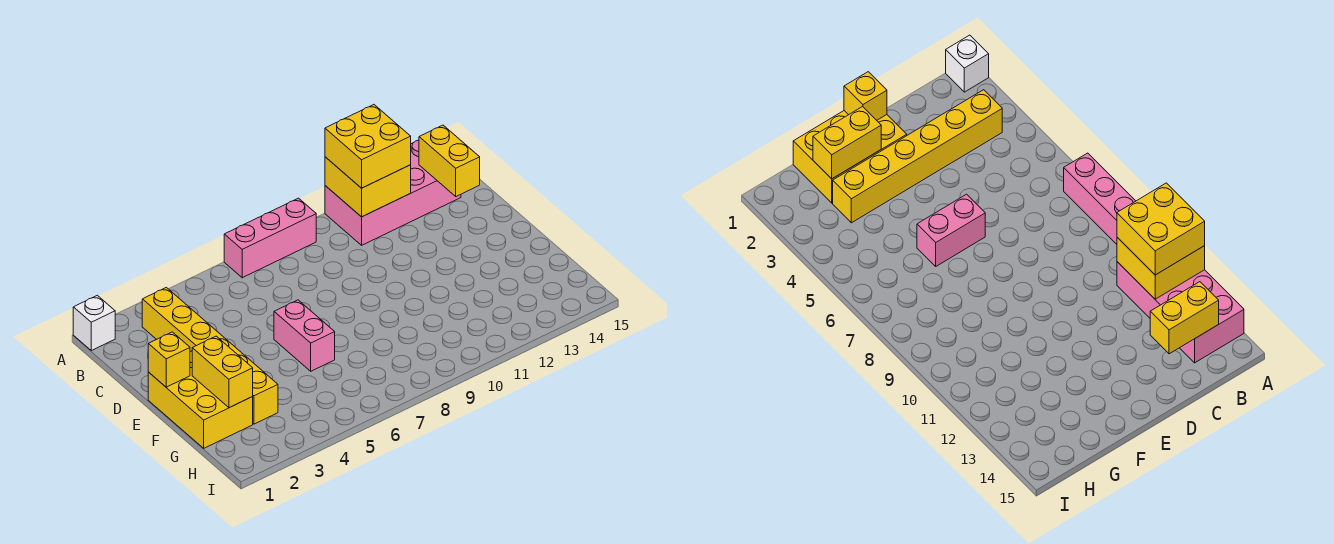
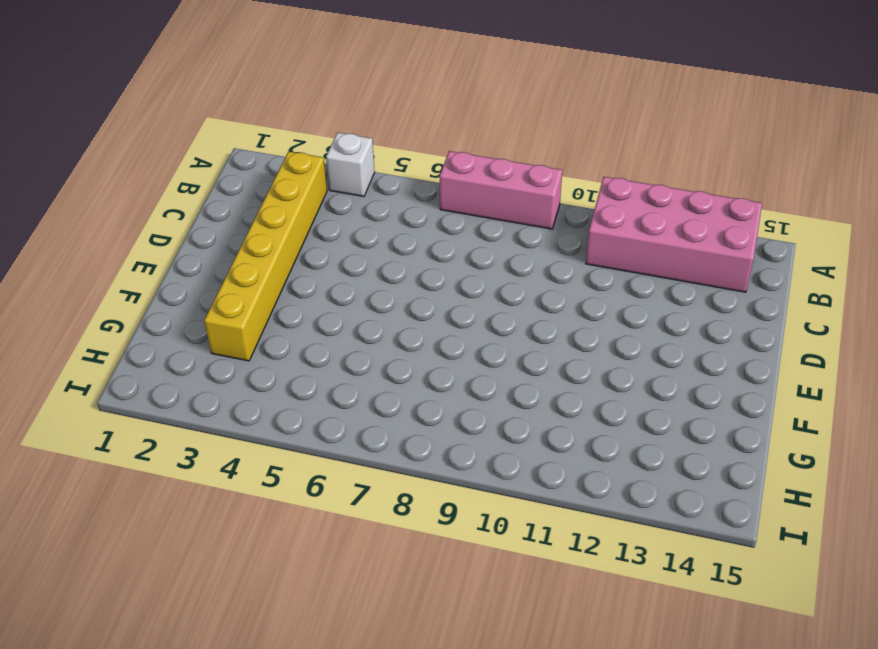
white brick A4 level 1 -> white brick A1 level 1
none -> yellow brick E1:G2 level 1
none -> pink brick E6:F6 level 1

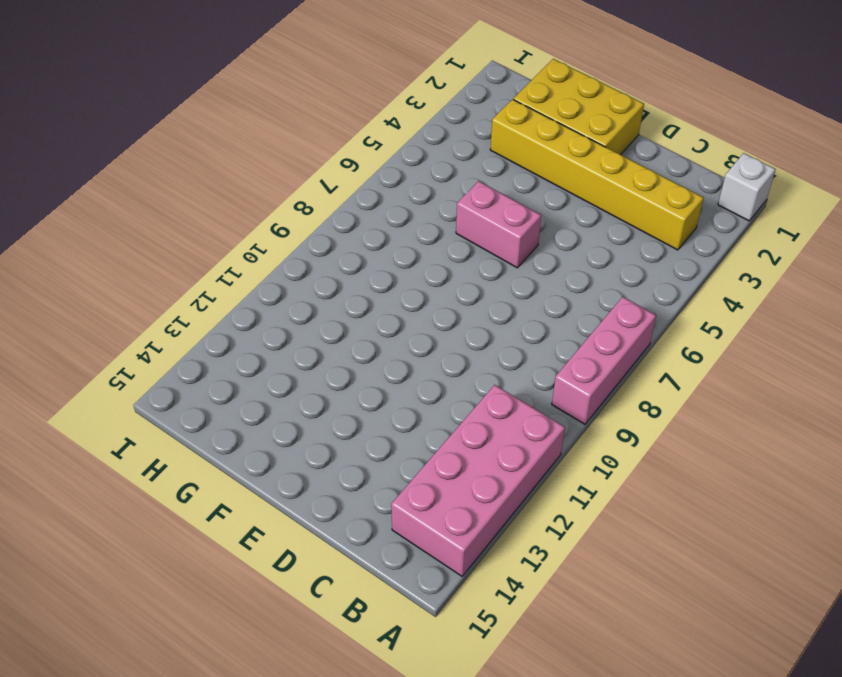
none -> yellow brick A11:B12 level 2
none -> yellow brick B14:C14 level 2

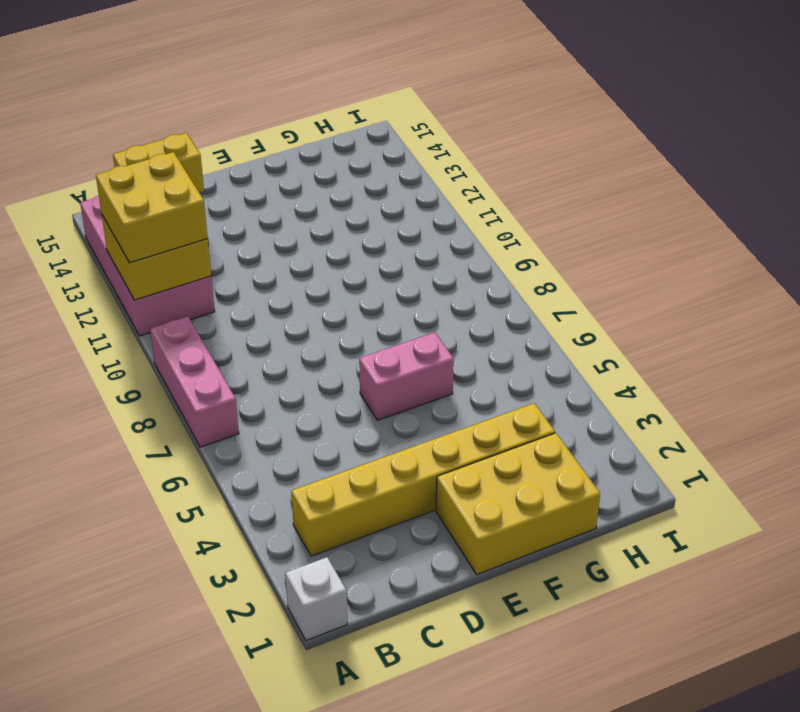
none -> yellow brick E1 level 2
none -> yellow brick F2:G2 level 2

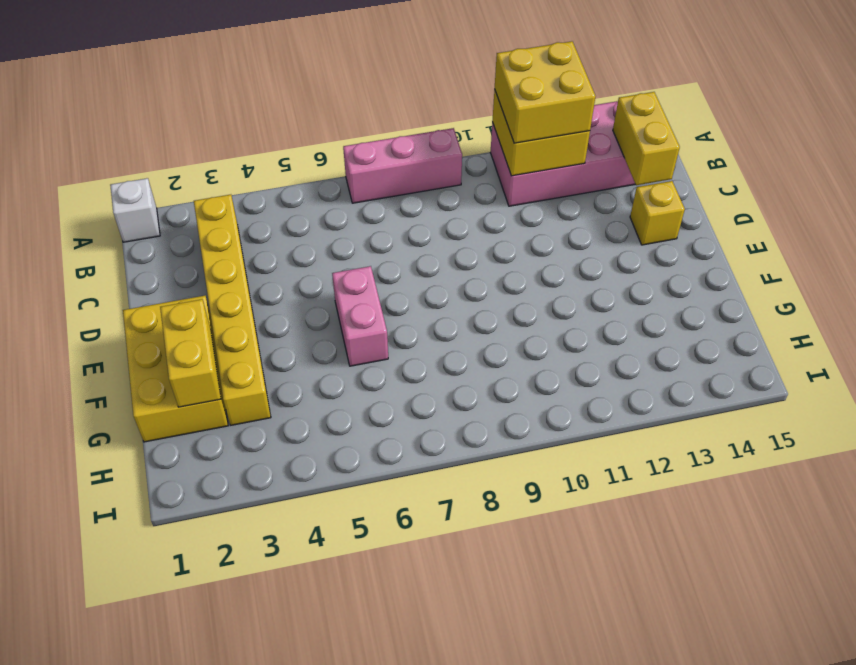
yellow brick D14 level 1 -> yellow brick E1 level 2

